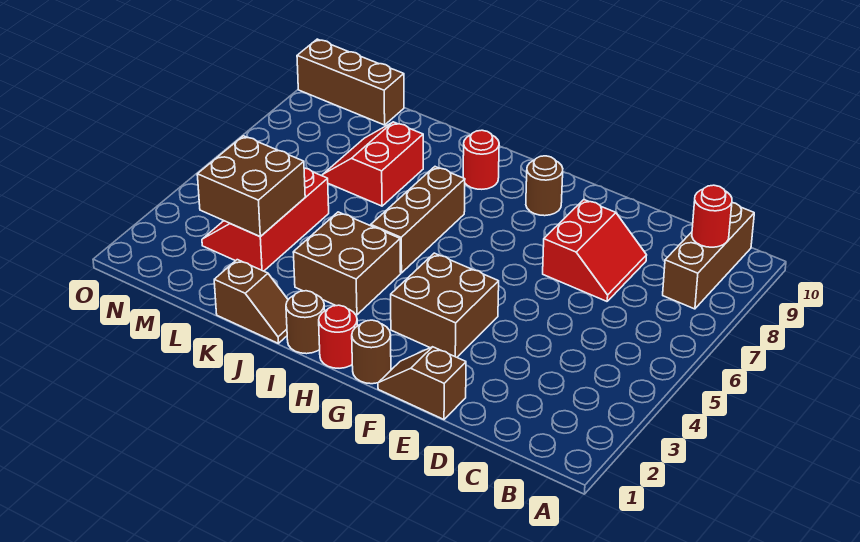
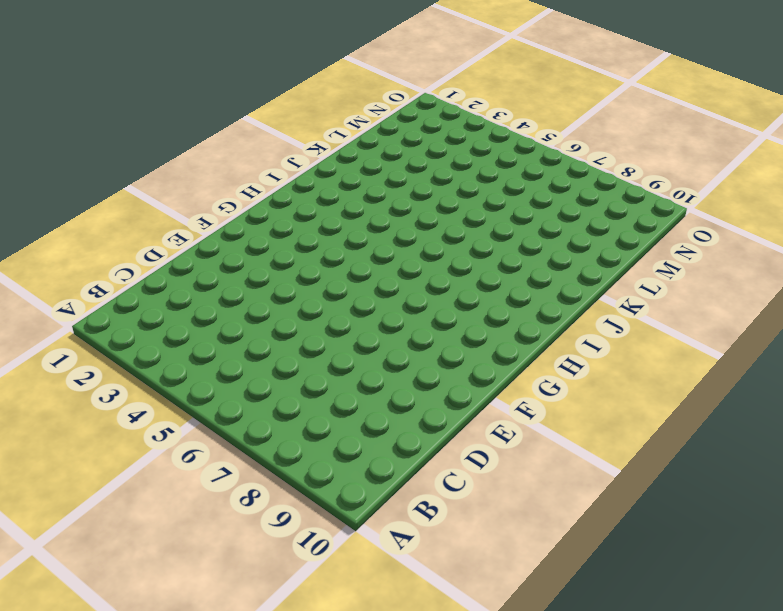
none -> brown brick B8:B10 level 1
none -> red slope D7:E8 level 1 top E
none -> brown slope E1:F1 level 1 top E

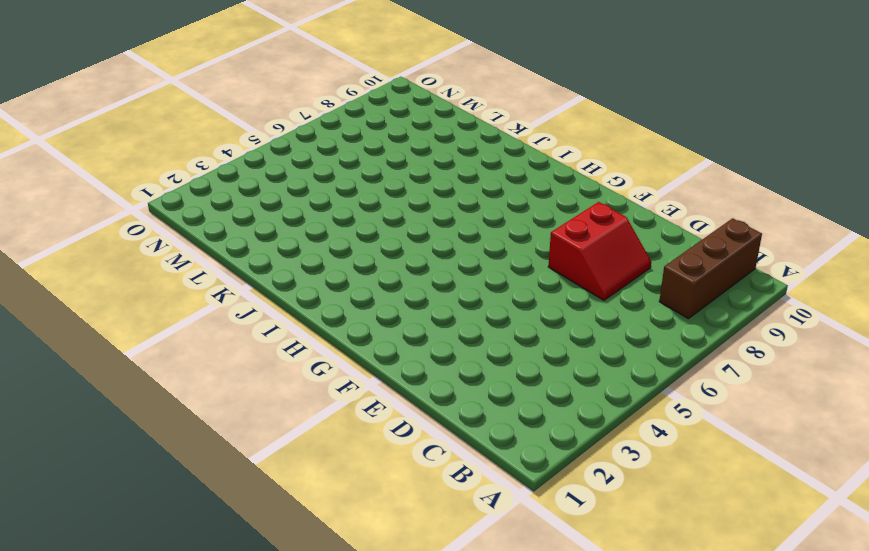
none -> brown slope E1:F1 level 1 top E
none -> brown brick F3:G4 level 1
none -> brown round brick G1 level 1

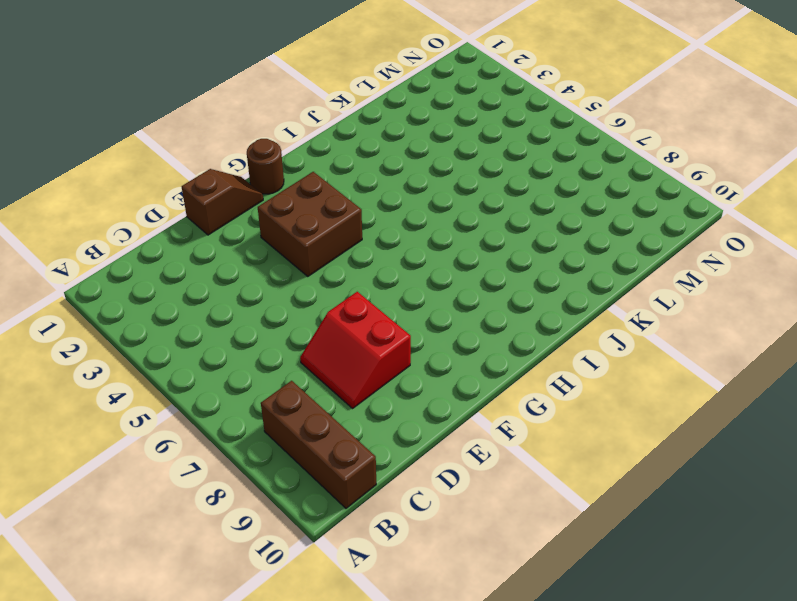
none -> brown round brick G9 level 1
none -> red round brick H1 level 1
none -> brown round brick I1 level 1

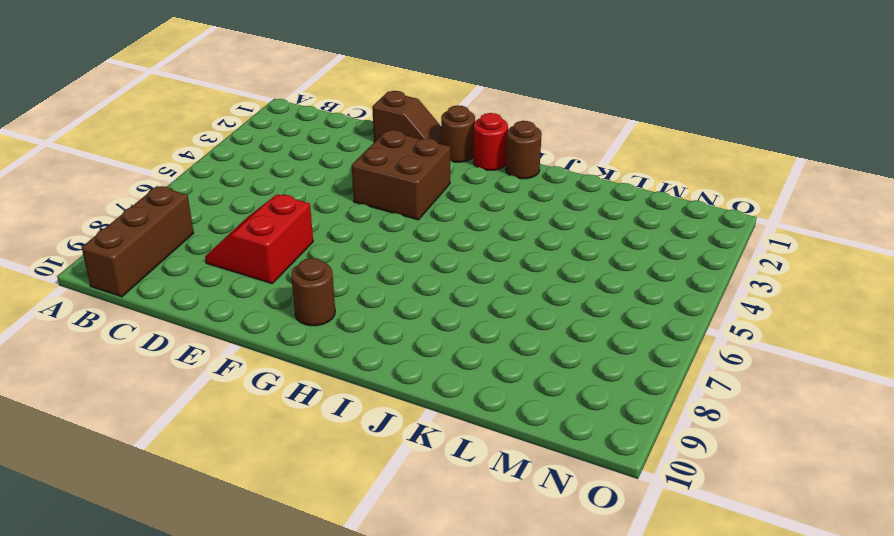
none -> brown brick I3:J4 level 1
none -> brown brick I5:I7 level 1
none -> red round brick I9 level 1

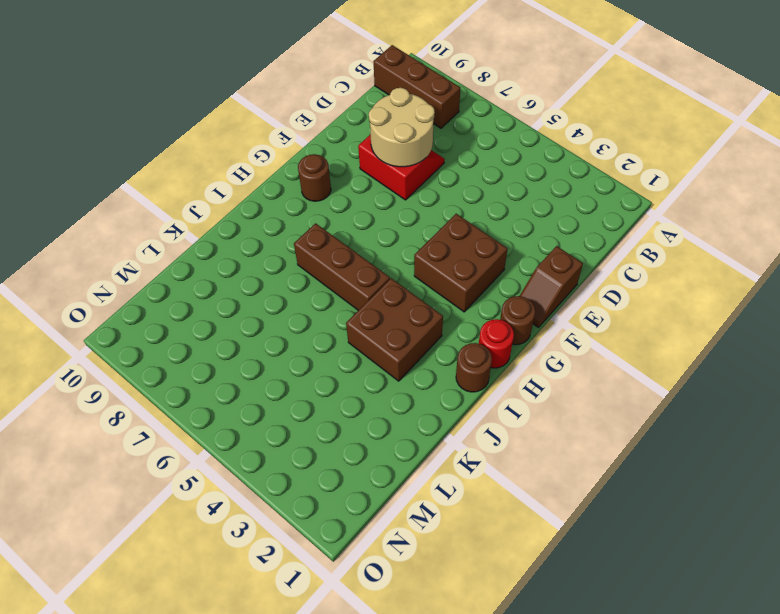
tan round brick D7:E8 level 2 -> none
none -> red round brick I9 level 1
none -> brown slope J1:K1 level 1 top K
none -> red slope K7:L8 level 1 top K

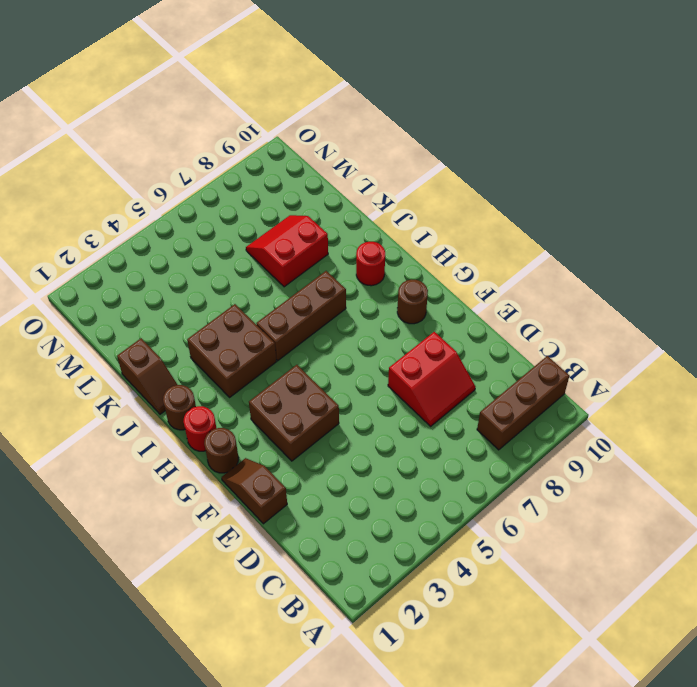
none -> red slope L3:M5 level 1 top L
none -> brown brick M10:O10 level 1
none -> red round brick B9 level 2

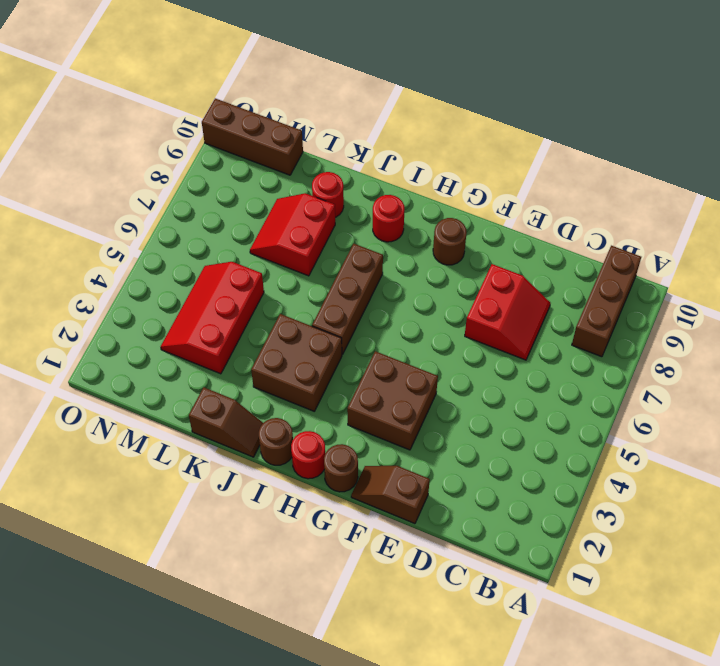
red round brick K9 level 1 -> red round brick B9 level 2
none -> brown brick L3:M4 level 2

